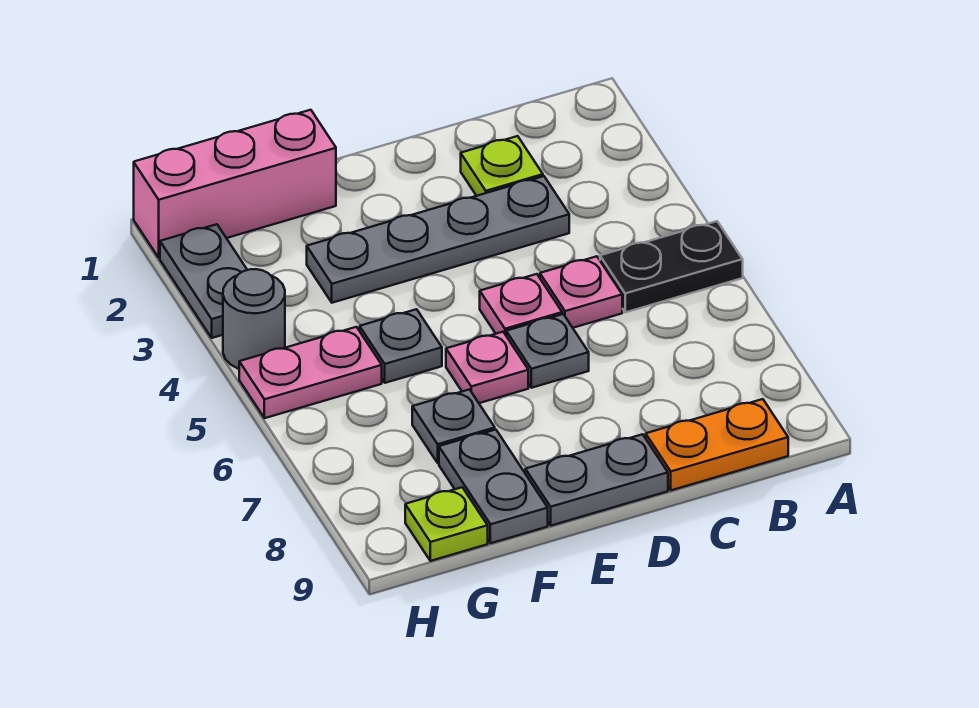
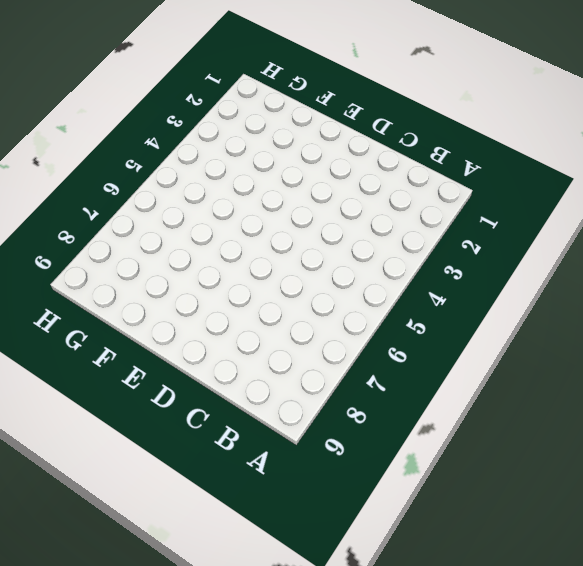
none -> black plate A5:B5 level 1
none -> orange plate B9:C9 level 1
none -> lime plate C2 level 1

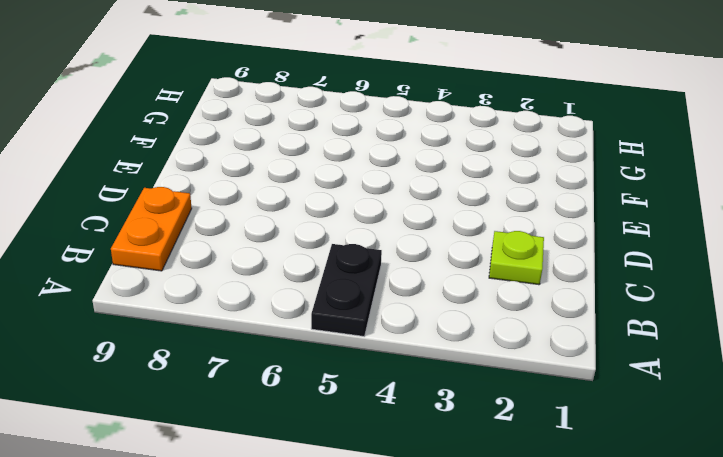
none -> grey plate C3:F3 level 1
none -> pink plate C5 level 1
none -> pink plate D5 level 1

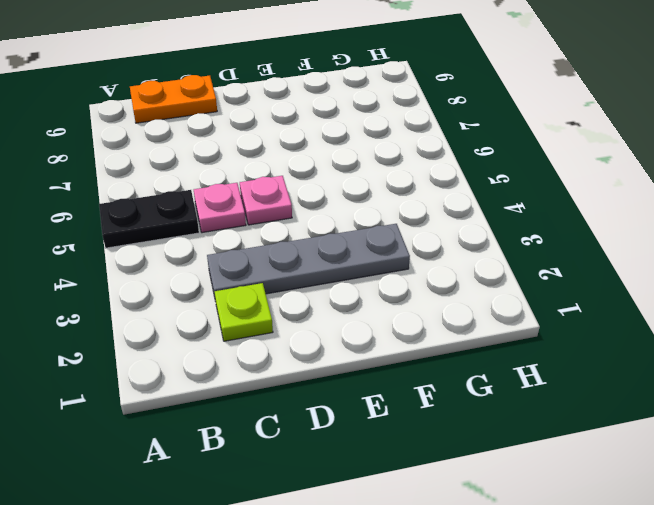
none -> grey plate D6 level 1
none -> grey plate D9:E9 level 1
none -> pink plate E6 level 1

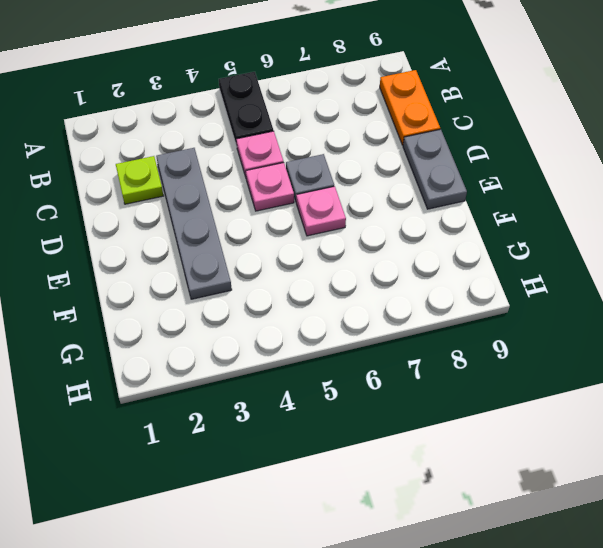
none -> pink brick F1:H1 level 1
none -> grey plate F5 level 1
none -> grey plate F7 level 1

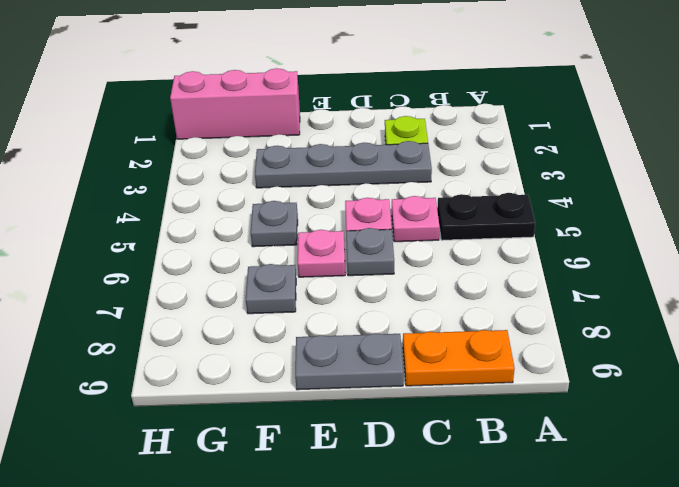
none -> grey plate F8:F9 level 1
none -> pink plate G5:H5 level 1
none -> lime plate G9 level 1

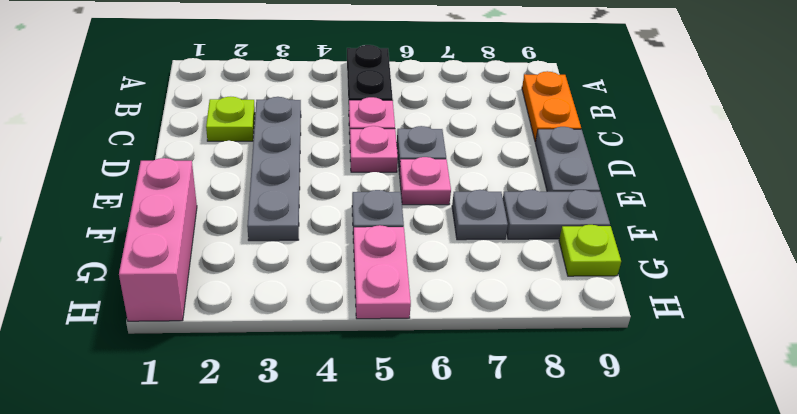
none -> grey plate H2:H3 level 1
none -> grey round brick H4 level 1

